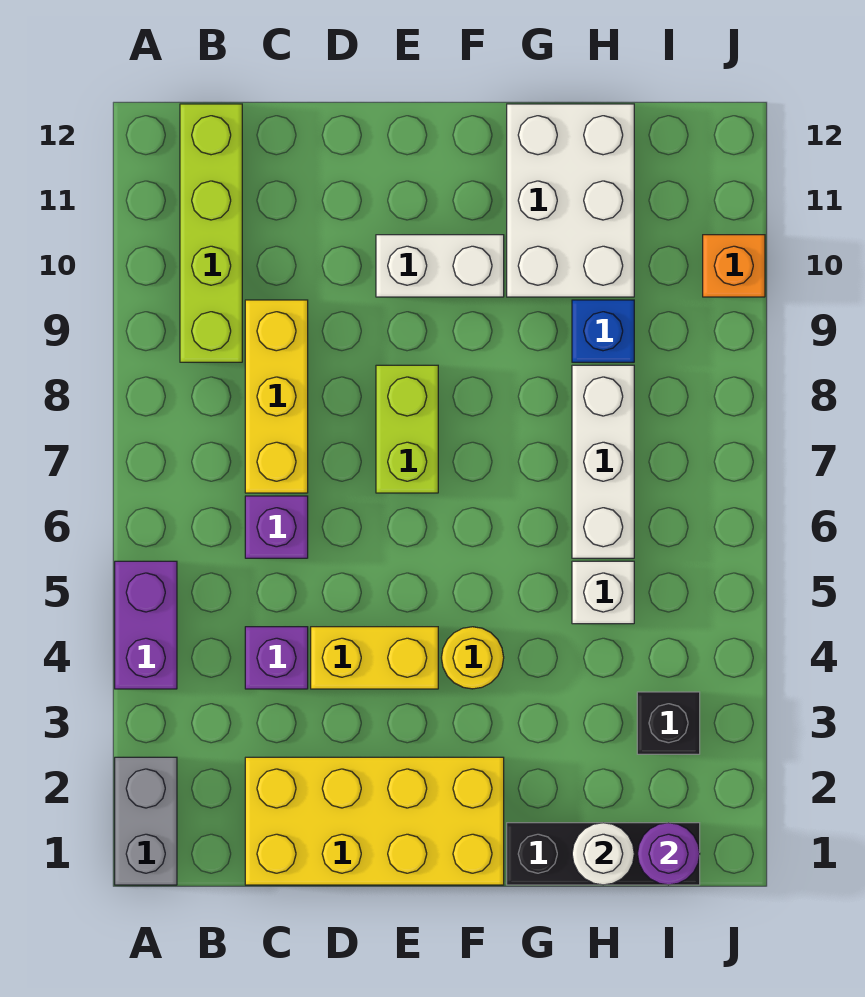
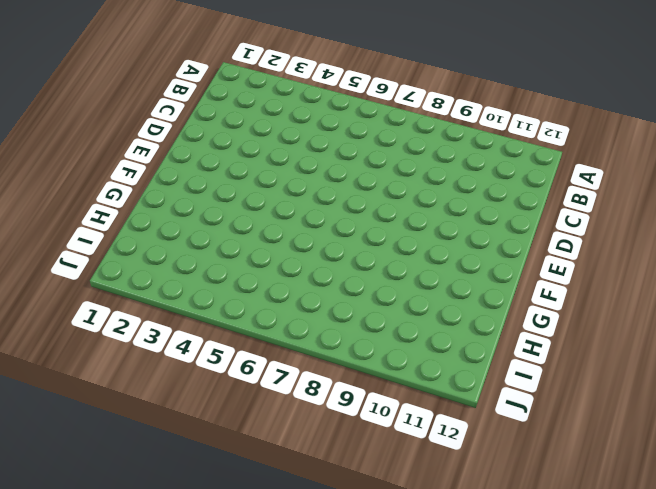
none -> grey brick A1:A2 level 1
none -> purple brick A4:A5 level 1
none -> lime brick B9:B12 level 1

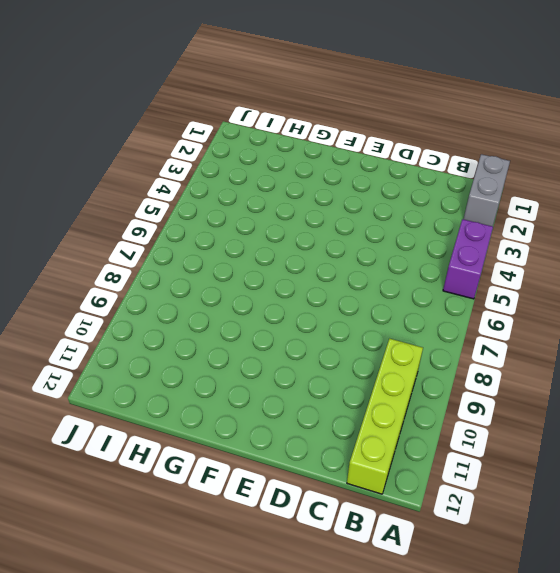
none -> yellow brick C1:F2 level 1
none -> purple brick C4 level 1
none -> purple brick C6 level 1

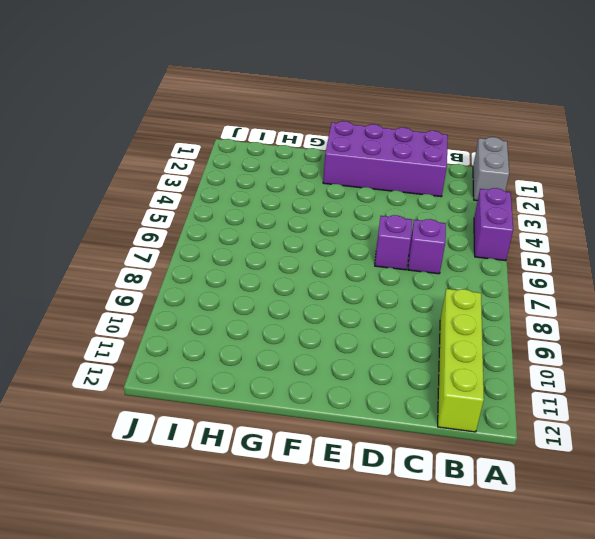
purple brick C1:F2 level 1 -> yellow brick C1:F2 level 1
purple brick D6 level 1 -> purple brick C4 level 1
none -> yellow brick C7:C9 level 1
none -> yellow brick D4:E4 level 1
none -> lime brick E7:E8 level 1

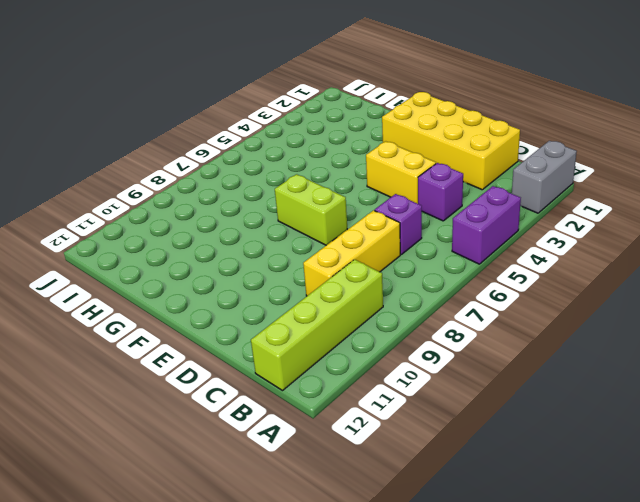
lime brick E7:F7 level 1 -> lime brick E7:E8 level 1
none -> white brick E10:F10 level 1
none -> yellow round brick F4 level 1
none -> black brick G1:I1 level 1

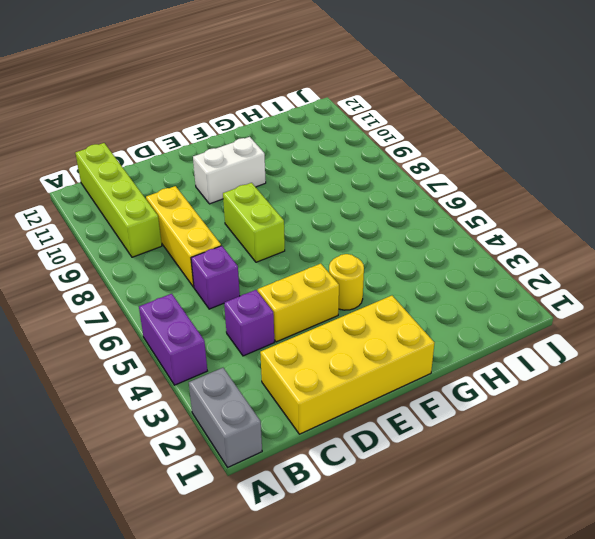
none -> black brick G1:I1 level 1
none -> white brick G10:H12 level 1
none -> white brick H5 level 1

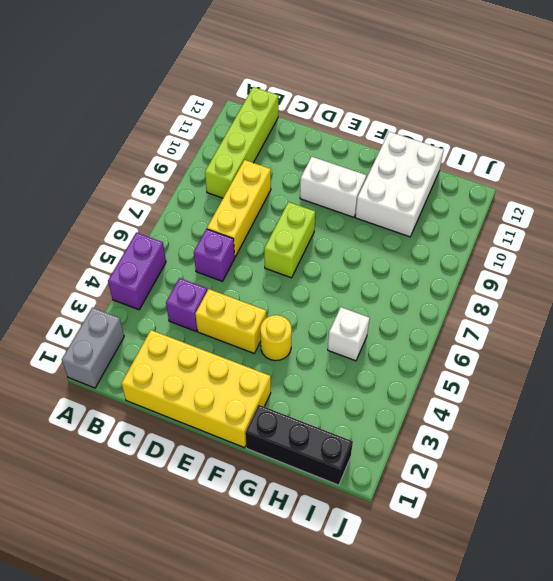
none -> white brick H6:H8 level 1
none -> blue brick H9 level 1
none -> black brick I3 level 1

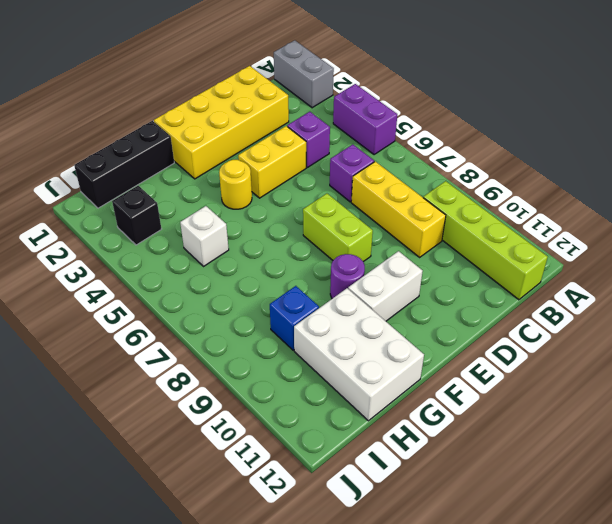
purple round brick F9 level 1 -> purple round brick I1 level 2
none -> white brick H6:H8 level 1
none -> orange brick J10 level 1
none -> white round brick H1 level 2

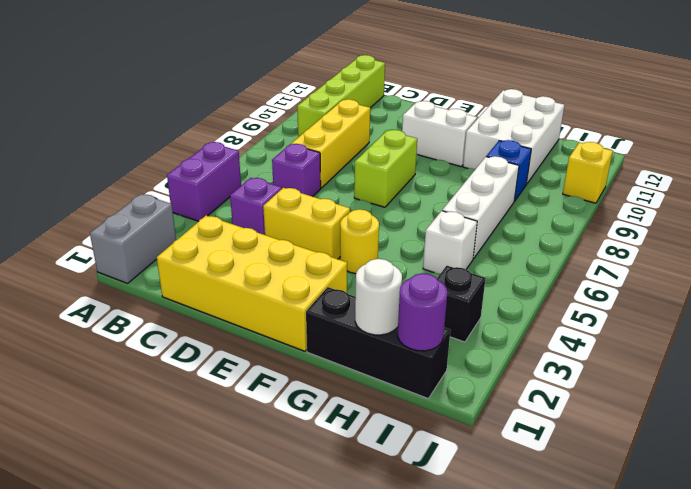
yellow brick J10 level 1 -> orange brick J10 level 1

